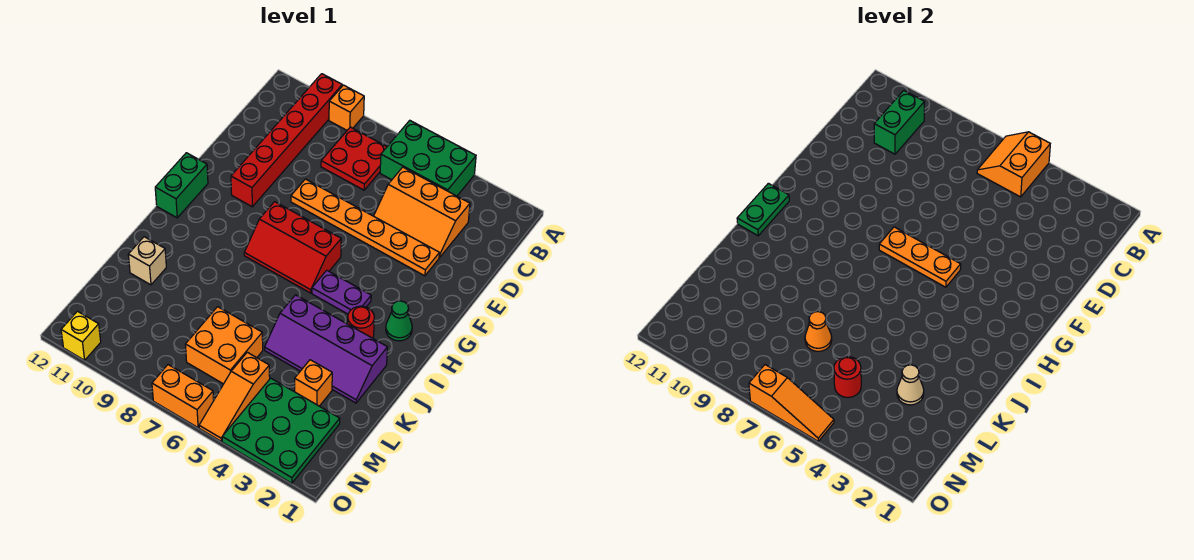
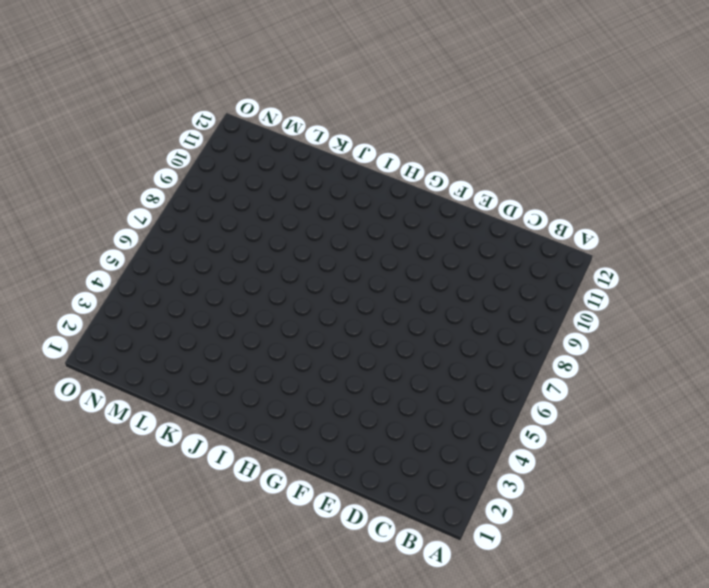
none -> green brick A4:B6 level 1
none -> orange brick A9 level 1
none -> red brick A10:F10 level 1

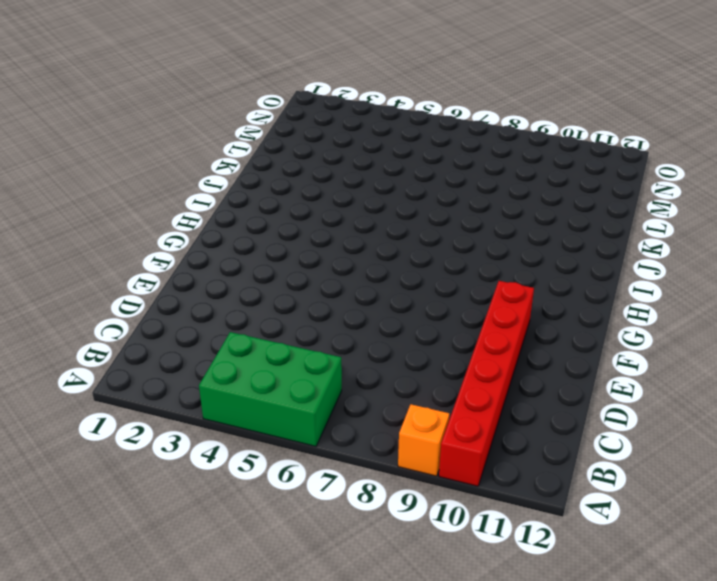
none -> red plate B7:C8 level 1
none -> orange slope C3:D5 level 1 top C
none -> orange plate E3:E8 level 1

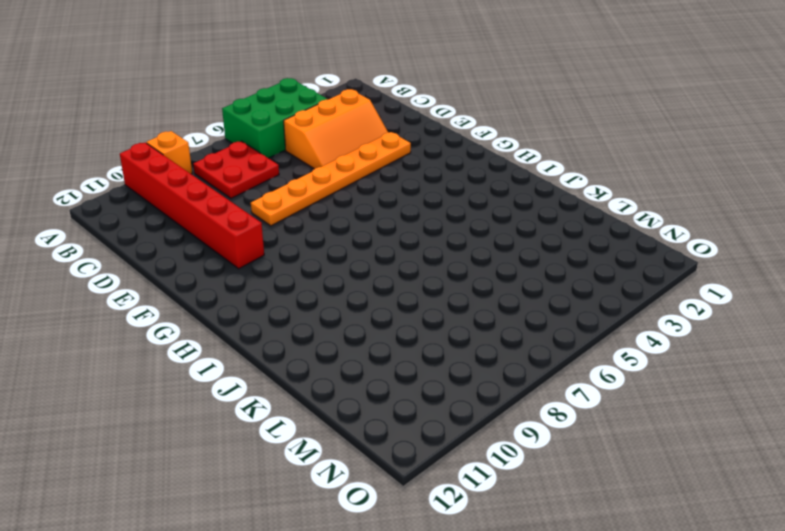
none -> red slope G6:H8 level 1 top G
none -> green brick G12:H12 level 1
none -> green cone H2 level 1

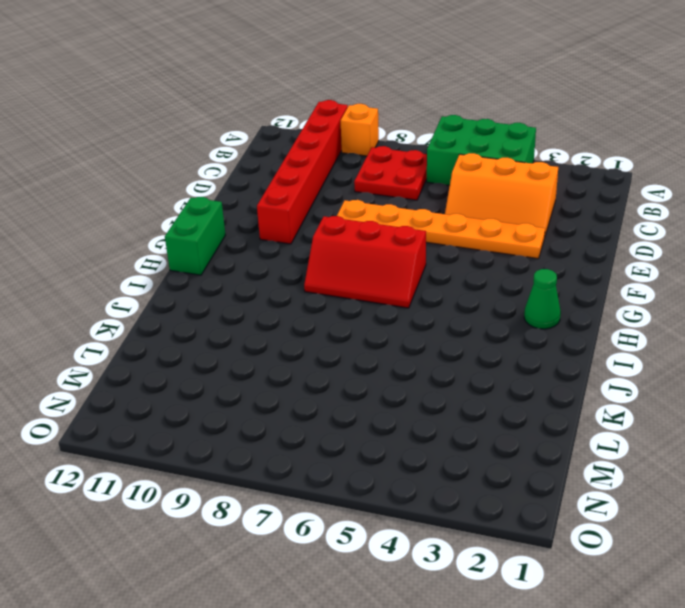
none -> purple plate H4:H5 level 1
none -> red round brick I3 level 1
none -> purple slope J2:K5 level 1 top J

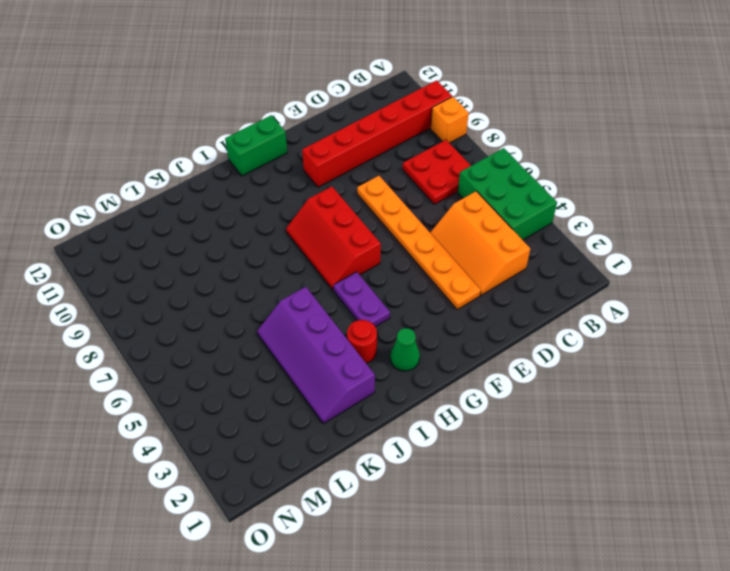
none -> tan brick K11 level 1
none -> orange brick L3 level 1
none -> orange brick L6:M7 level 1

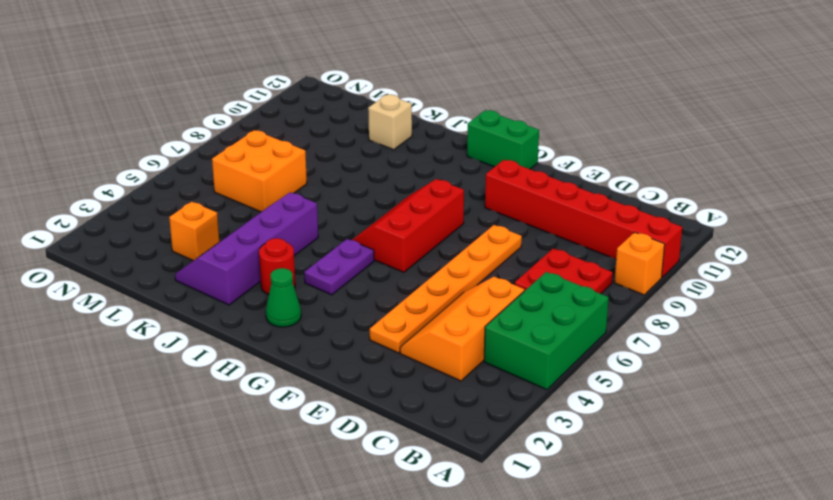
none -> green plate M2:O4 level 1
none -> orange slope M5:O5 level 1 top M
none -> orange brick O6:O7 level 1

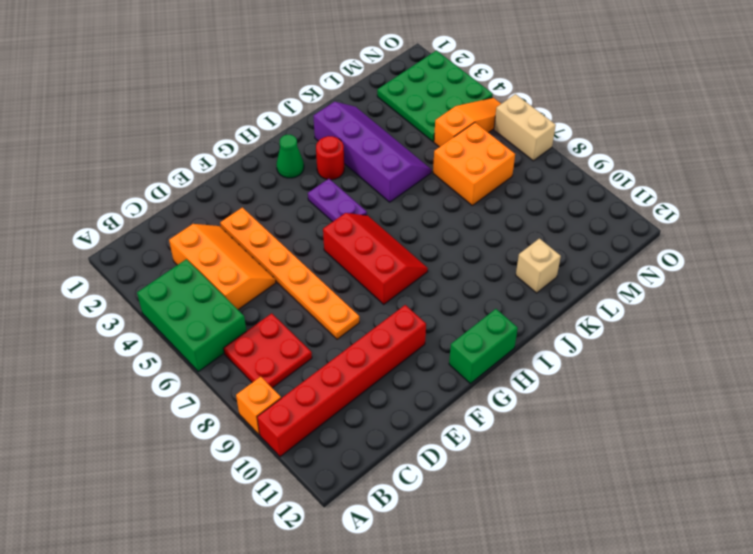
tan brick O6:O7 level 1 -> orange brick O6:O7 level 1
none -> orange brick L3 level 1
none -> yellow brick O11 level 1
none -> orange slope A5:B6 level 2 top 5

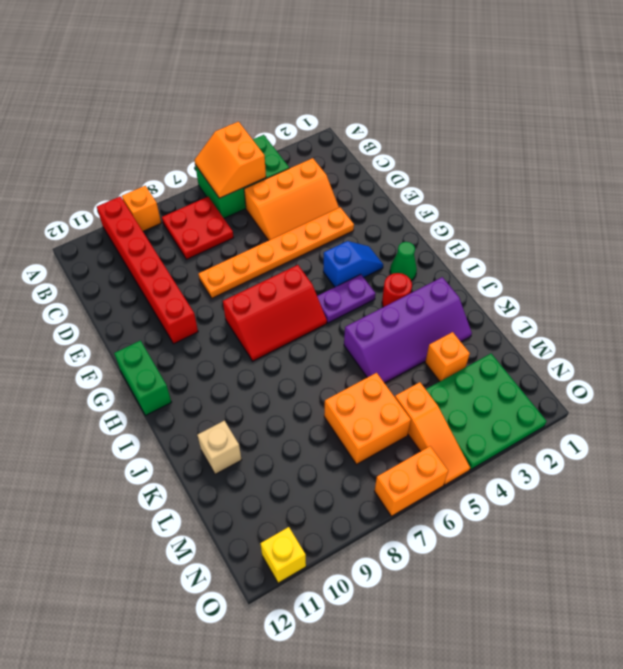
blue slope G3:G4 level 1 top 4 -> none
none -> green brick B10:C10 level 2
none -> orange plate G5:G7 level 2
none -> green plate H12:I12 level 2

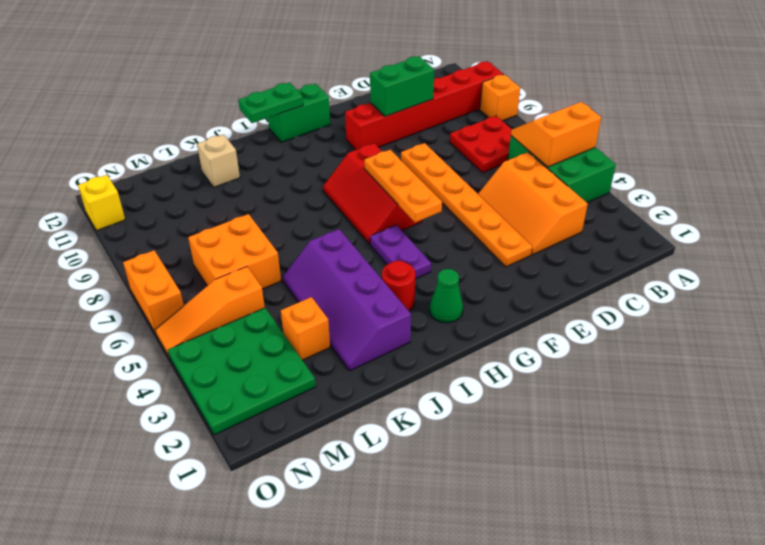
green brick D10:E10 level 2 -> green brick B10:C10 level 2
none -> tan cone L3 level 2
none -> orange cone L7 level 2
none -> red round brick M5 level 2

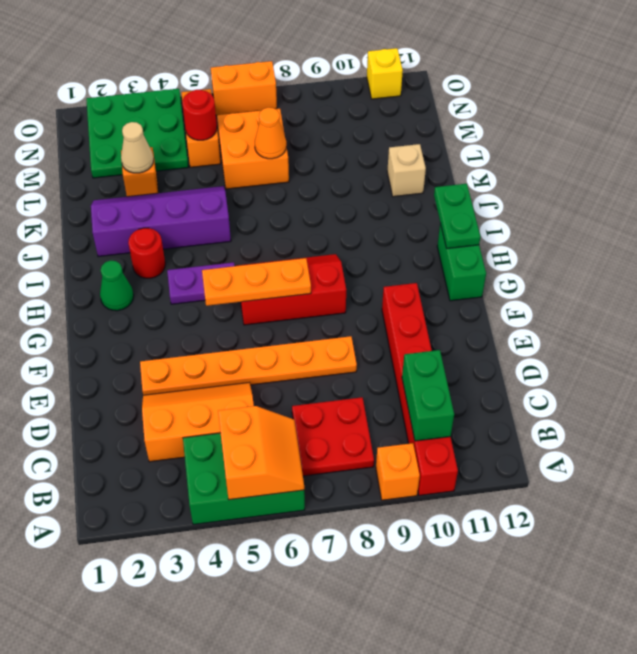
none -> orange slope O5:O7 level 2 top 7

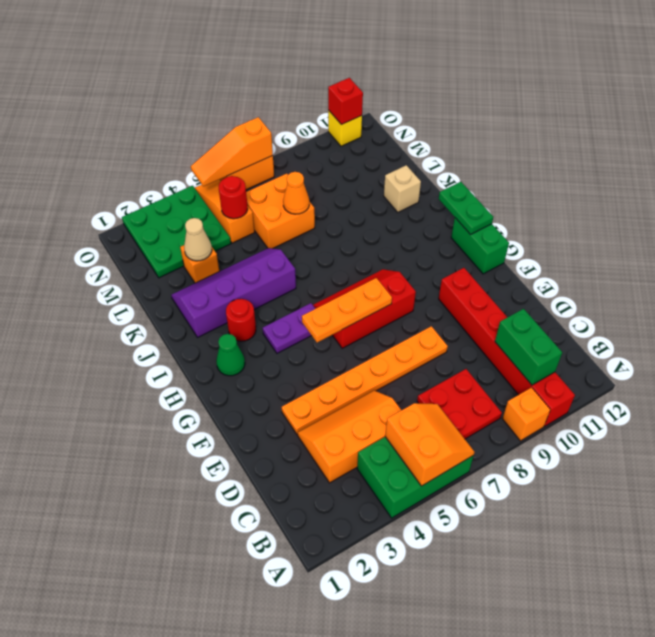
red brick O11 level 2 -> none

